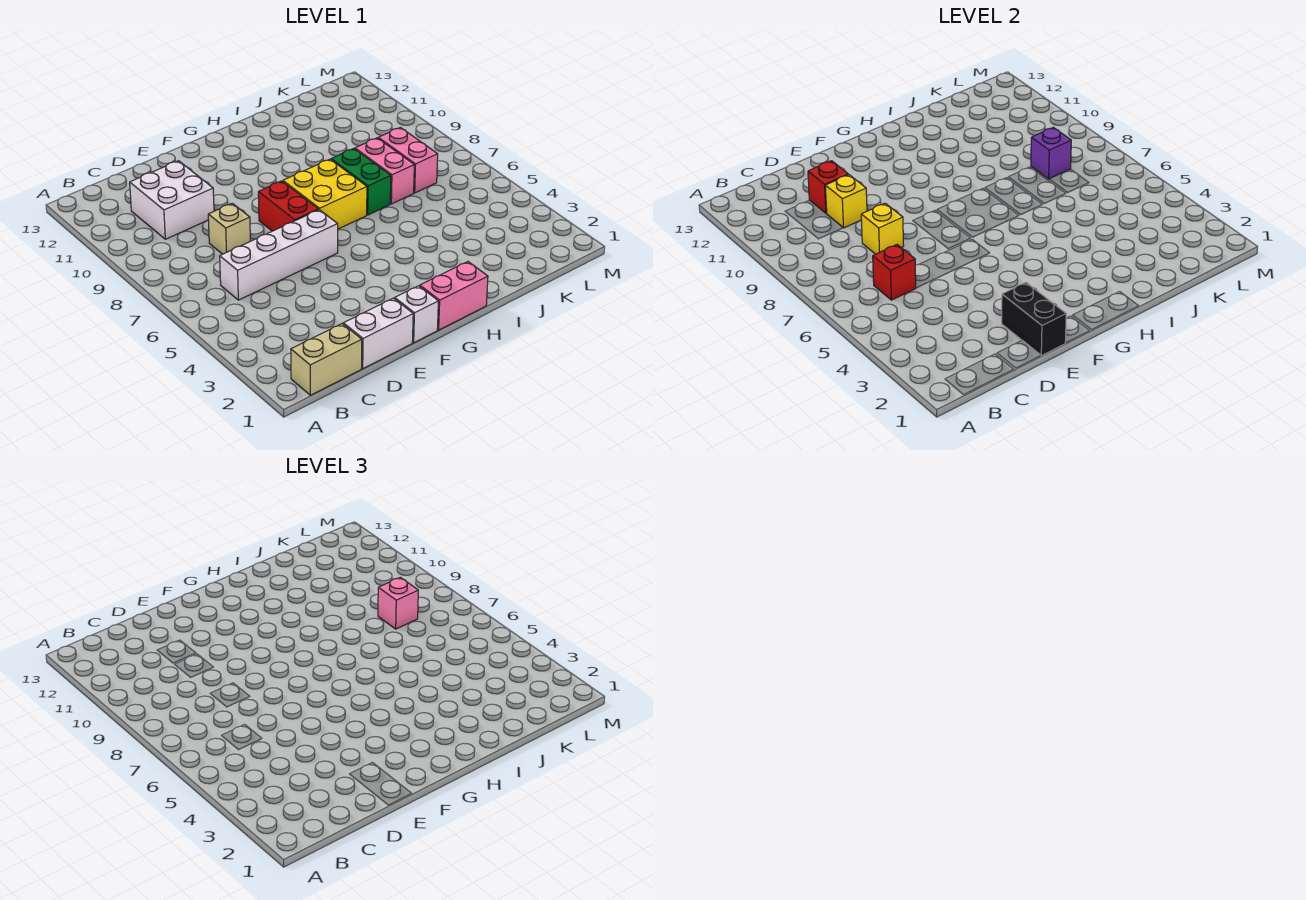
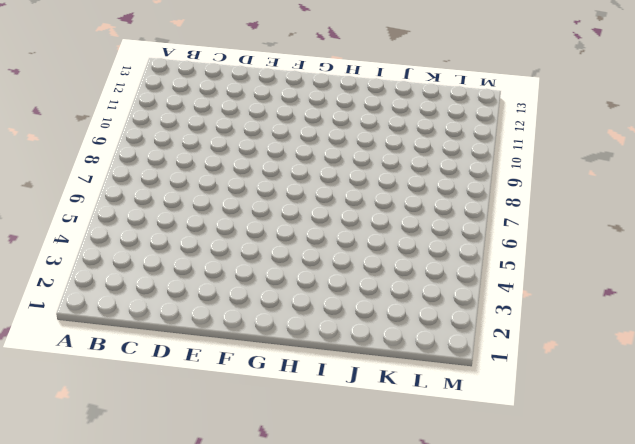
none -> tan brick B1:C1 level 1
none -> white brick C6:F6 level 1
none -> white brick C10:D11 level 1

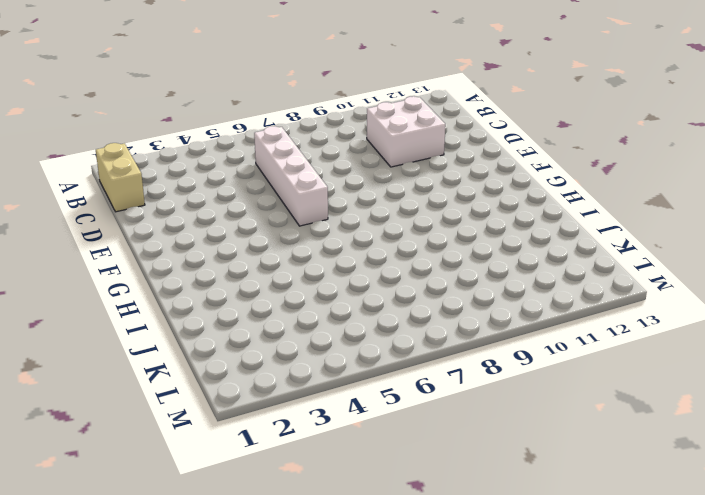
none -> white brick D1:E1 level 1
none -> tan brick D8 level 1
none -> white brick F1 level 1

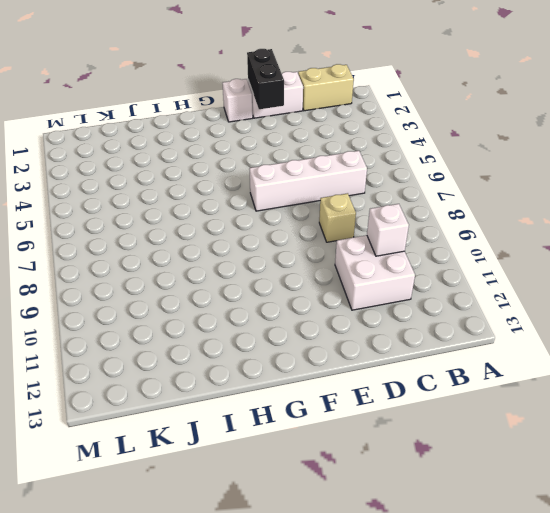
white brick C10 level 2 -> none
none -> red brick F7:F8 level 1
none -> pink brick G1:H1 level 1
none -> yellow brick G7:H8 level 1

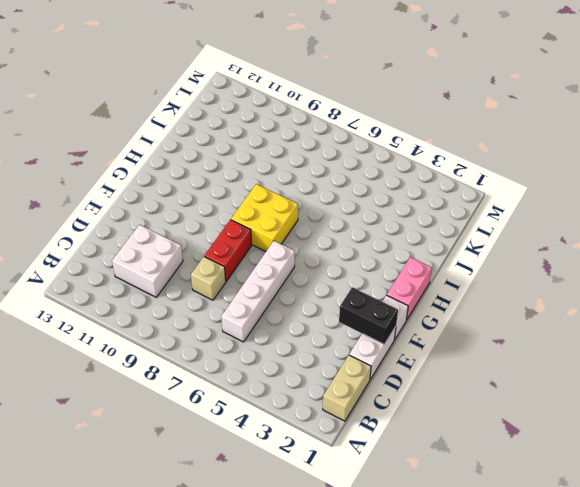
red brick E8:F8 level 1 -> red brick F7:F8 level 1
none -> green brick I7:I8 level 1
none -> pink brick J7:J8 level 1
none -> pink brick K7:K8 level 1

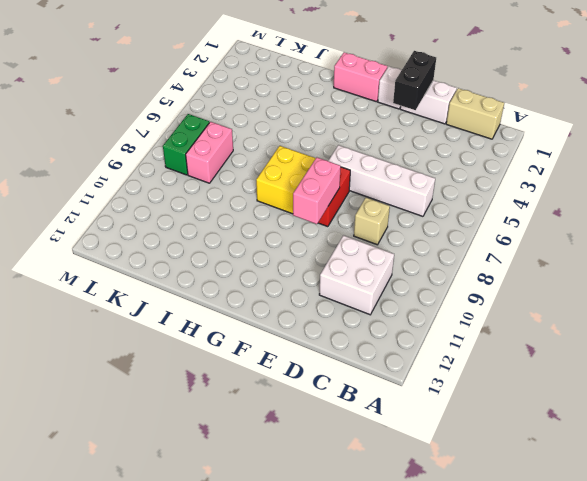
pink brick F8:F9 level 2 -> pink brick J7:J8 level 1
green brick L7:L8 level 1 -> green brick I7:I8 level 1
none -> red brick C6 level 2
none -> yellow brick D8 level 2
none -> yellow brick D10 level 2

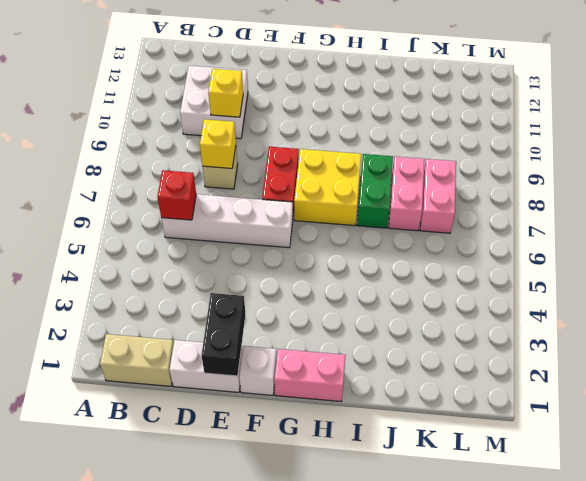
none -> red brick D11 level 2
none -> purple brick K8 level 2
none -> pink brick K8 level 3

